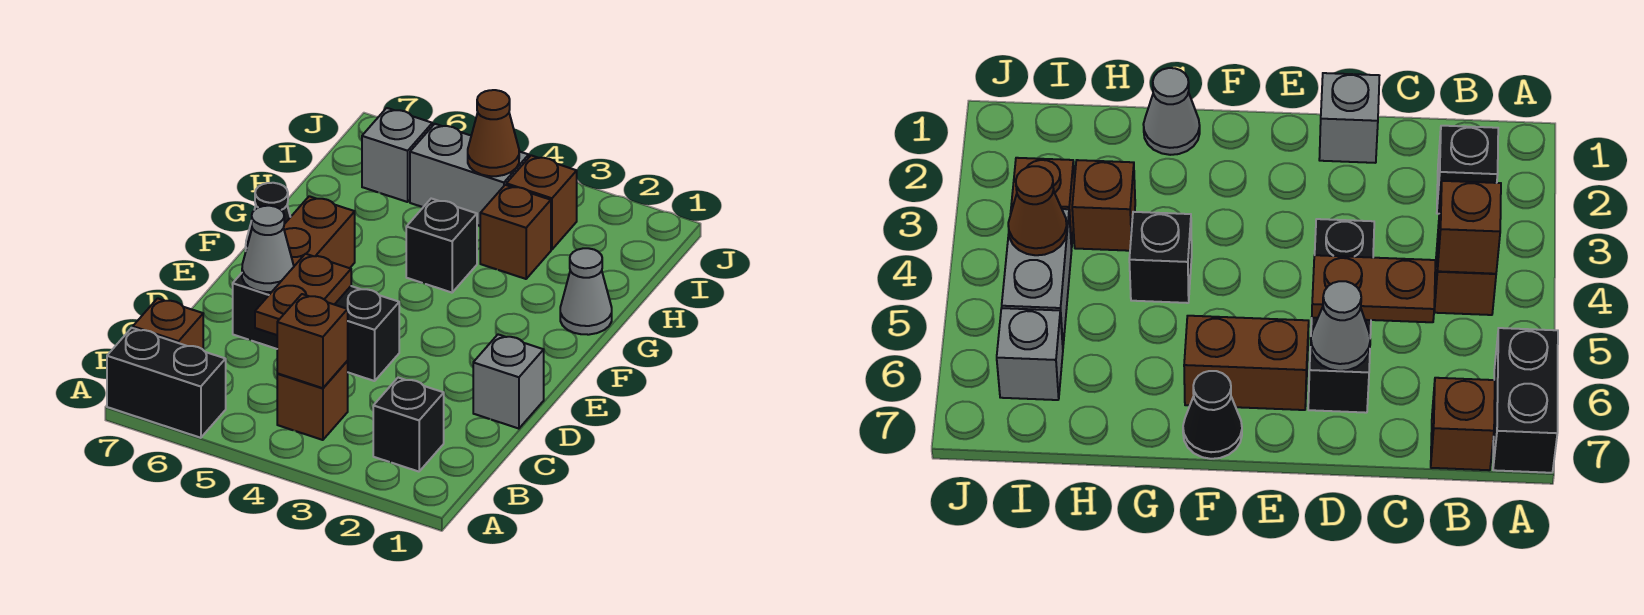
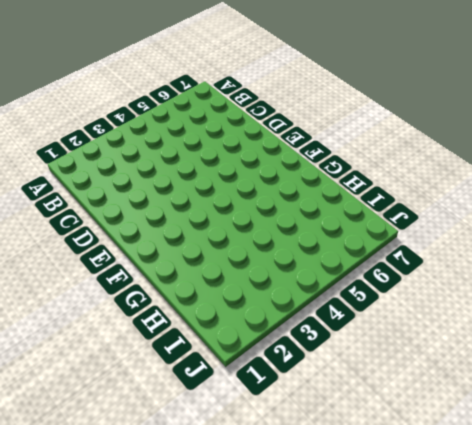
none -> black brick A6:A7 level 1
none -> black brick B2 level 1
none -> brown brick B4 level 1

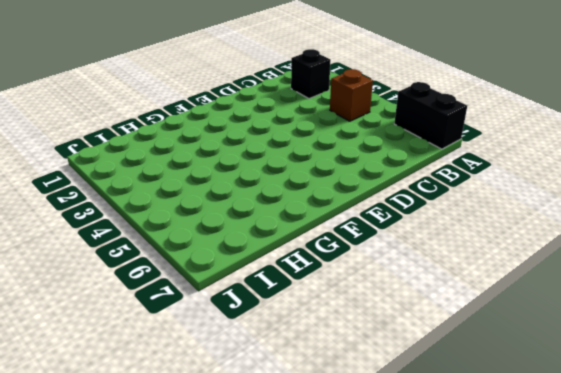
none -> brown brick B7 level 1
none -> grey brick D1 level 1
none -> black brick D4:D6 level 1

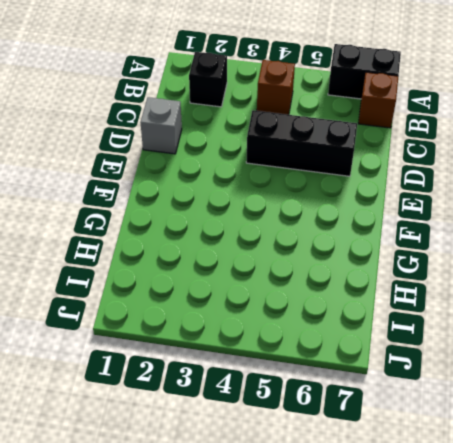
none -> brown brick E6:F6 level 1
none -> black cone F7 level 1
none -> grey cone G1 level 1

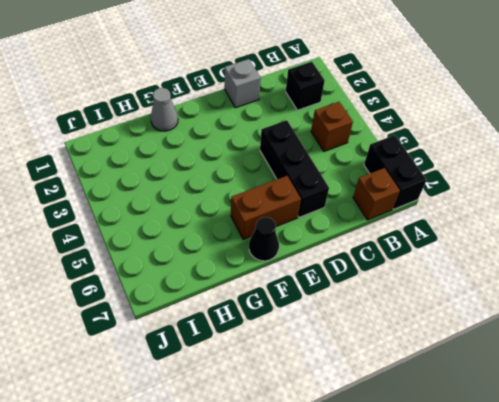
none -> black brick G4 level 1
none -> brown brick H3 level 1
none -> brown brick I3 level 1

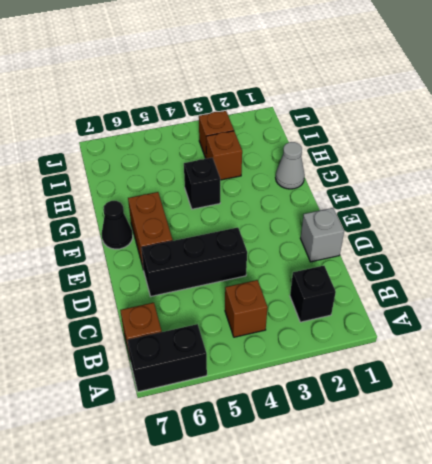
none -> grey brick I4:I5 level 1
none -> grey brick I6 level 1
none -> brown brick B4 level 2

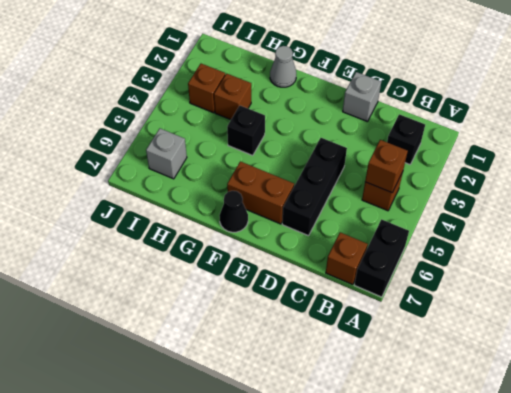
none -> grey brick I4:I5 level 1
none -> brown plate C5:D5 level 2
none -> grey cone D6 level 2

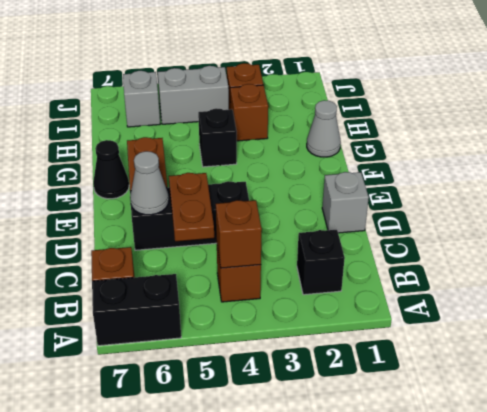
none -> brown cone I4 level 2

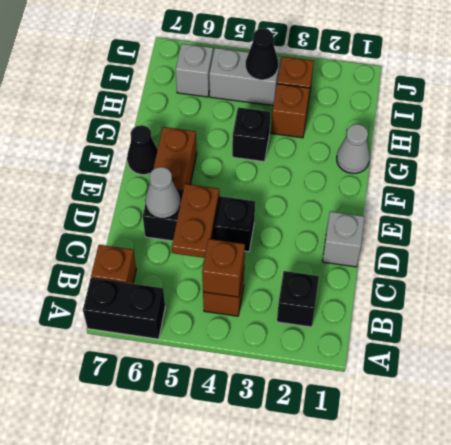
black cone I4 level 2 -> brown cone I4 level 2

